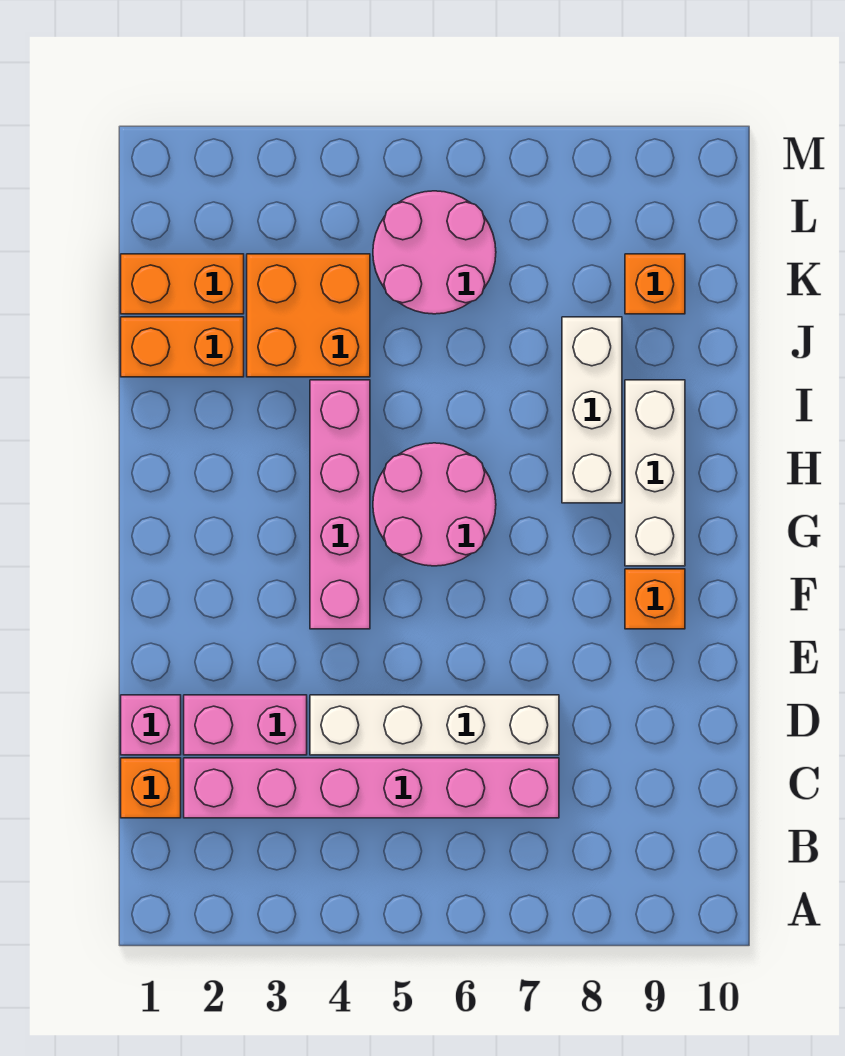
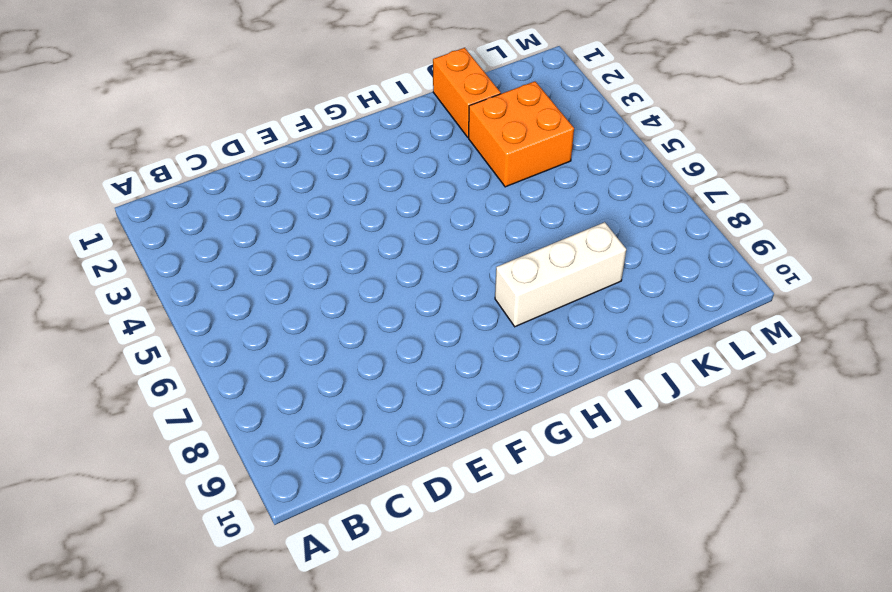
none -> orange brick C1 level 1
none -> pink brick C2:C7 level 1
none -> pink brick D1 level 1

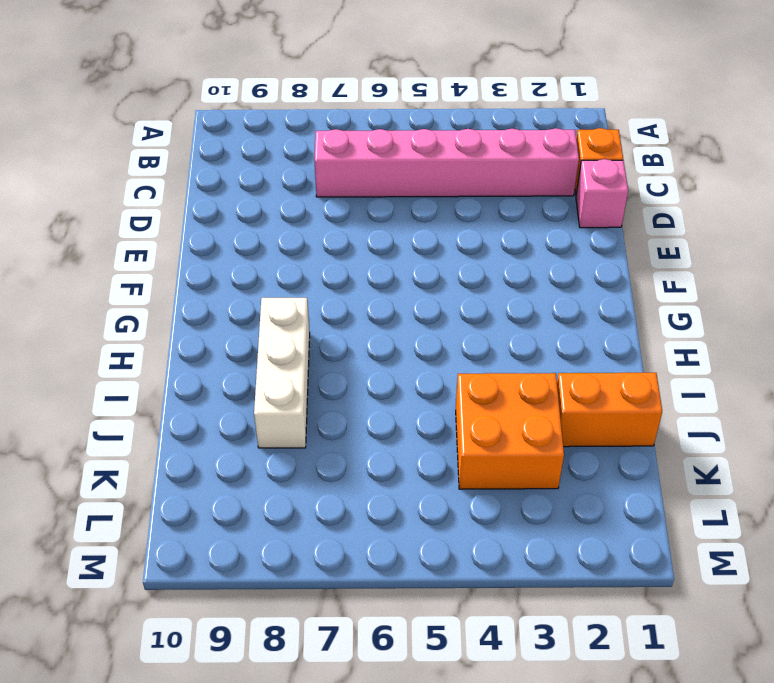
none -> pink brick D2:D3 level 1
none -> white brick D4:D7 level 1
none -> pink brick F4:I4 level 1

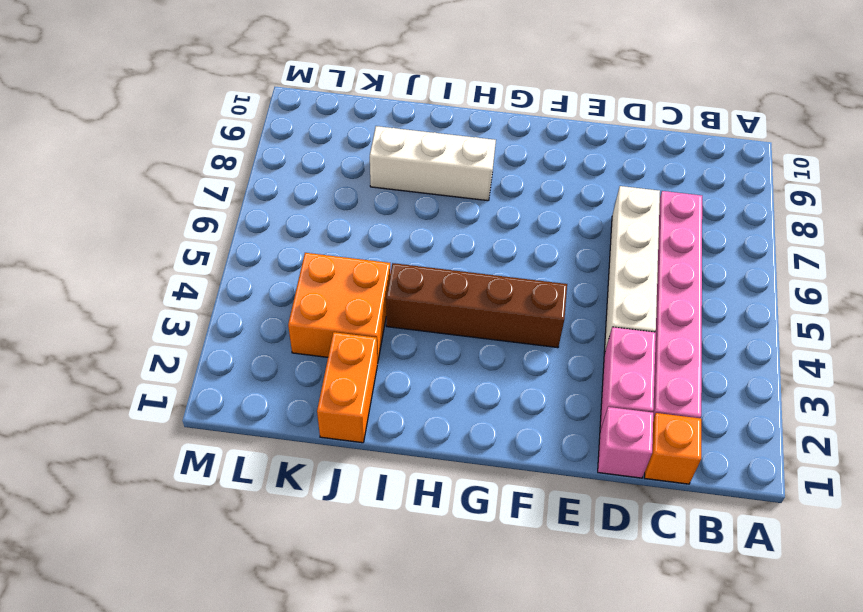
brown brick F4:I4 level 1 -> pink brick F4:I4 level 1
none -> orange brick F9 level 1
none -> pink round brick G5:H6 level 1
none -> white brick G9:I9 level 1

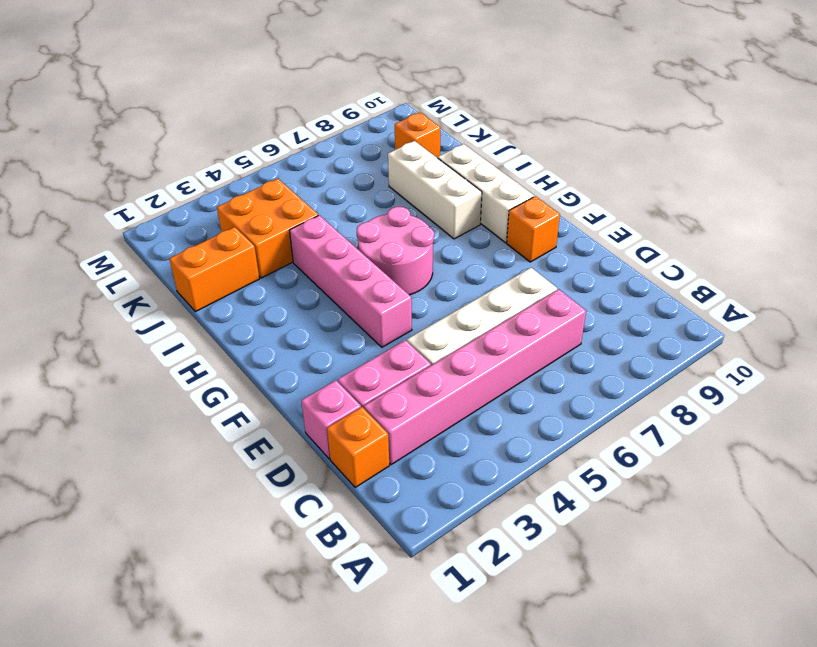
none -> orange brick K1:K2 level 1
none -> pink round brick K5:L6 level 1

